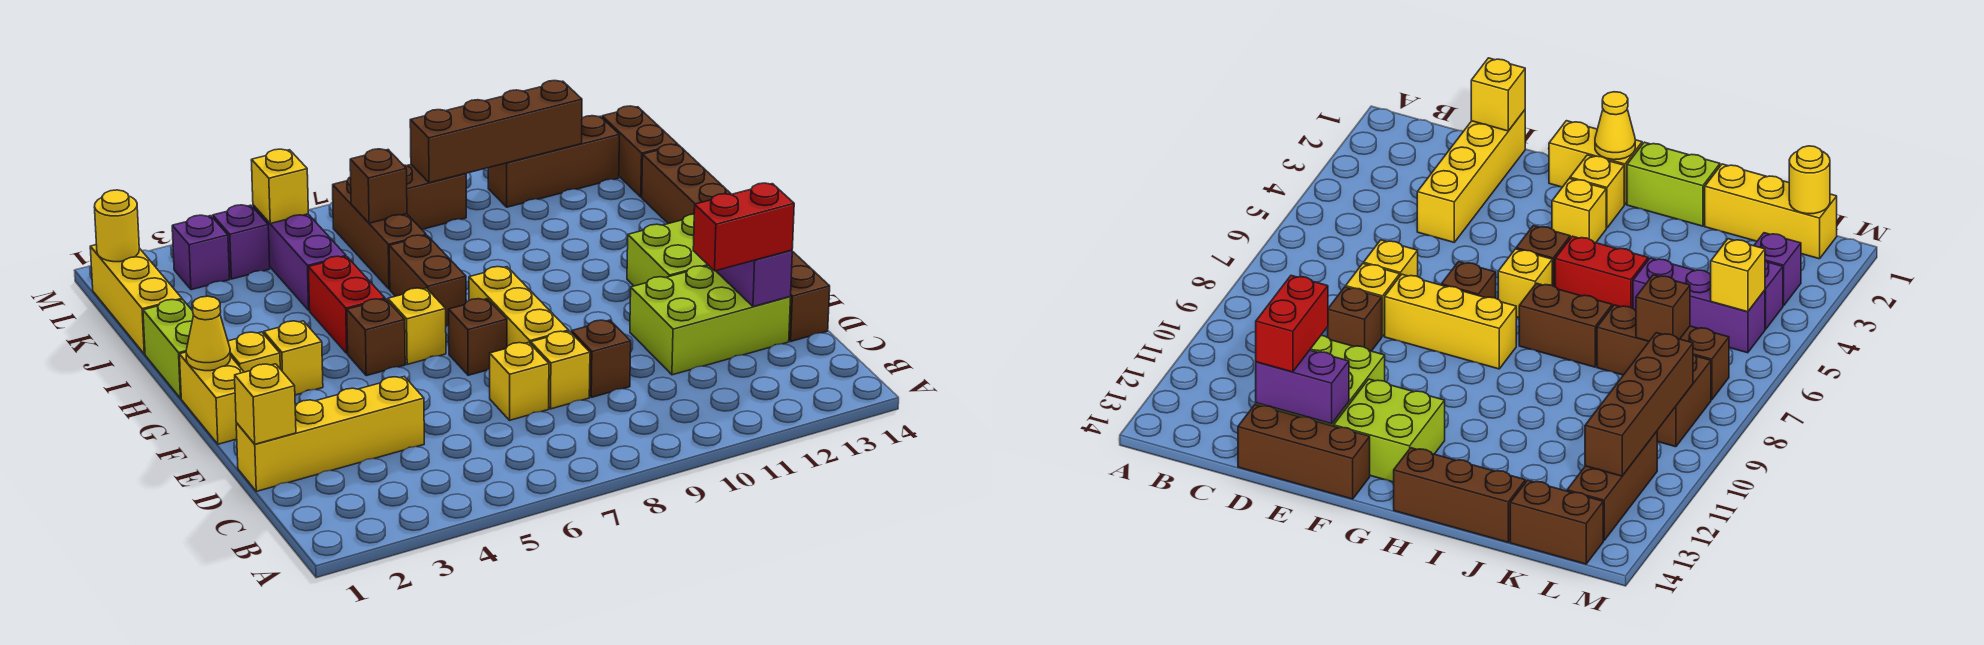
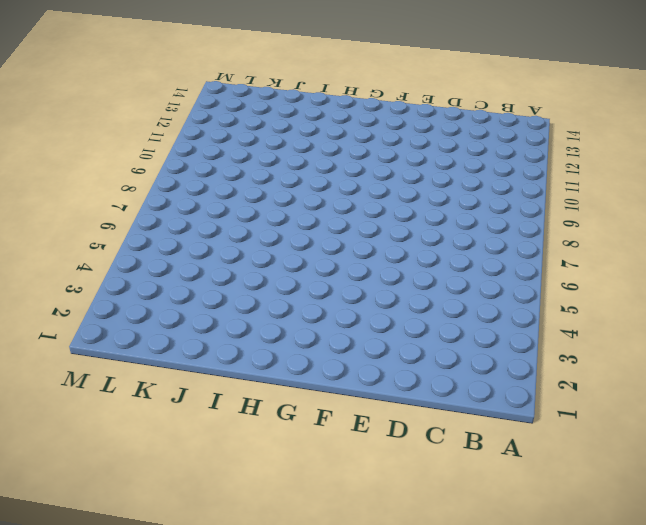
none -> yellow brick D1:D4 level 1
none -> yellow brick D7 level 1
none -> yellow brick D8 level 1
none -> brown brick D9 level 1

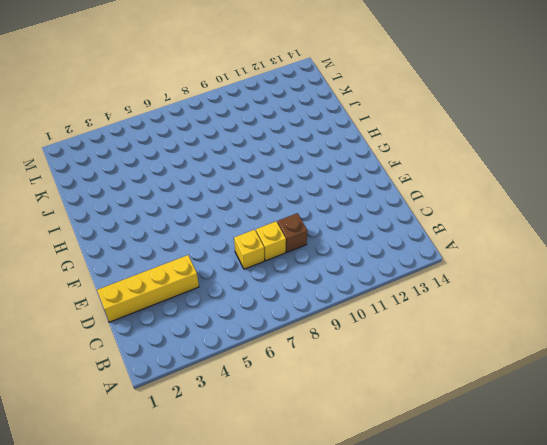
none -> lime brick D11:E13 level 1
none -> brown brick D14:F14 level 1
none -> yellow brick E8:G8 level 1
none -> yellow brick F1:G1 level 1

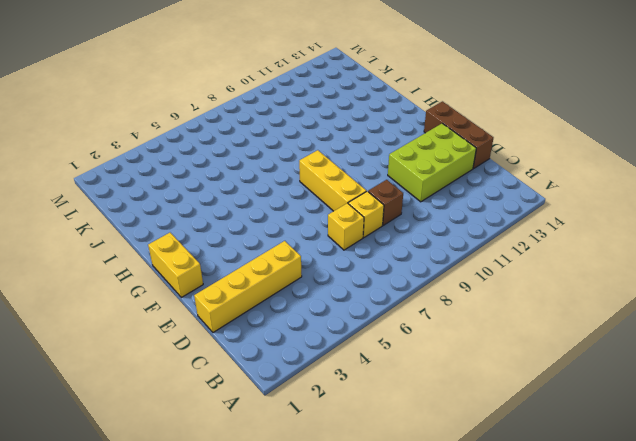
none -> brown brick F7 level 1
none -> lime brick F12:G13 level 1
none -> yellow brick G2 level 1
none -> yellow brick G3 level 1

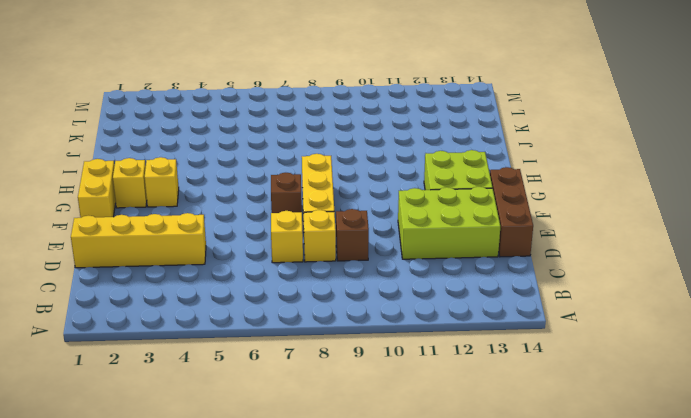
none -> brown brick G5 level 1
none -> yellow brick G6 level 1
none -> lime brick H1:I1 level 1
none -> red brick H5:I5 level 1

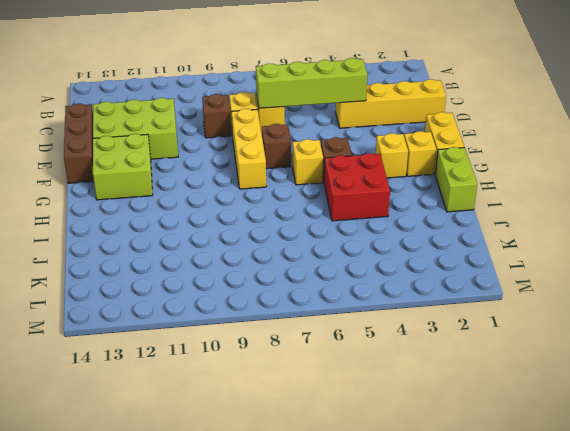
lime brick D4:D7 level 2 -> none
red brick H4:I5 level 1 -> red brick H5:I5 level 1
none -> brown brick H7:I7 level 1
none -> brown brick H14:J14 level 1
none -> yellow brick J1:L1 level 1
none -> purple brick J5:L5 level 1

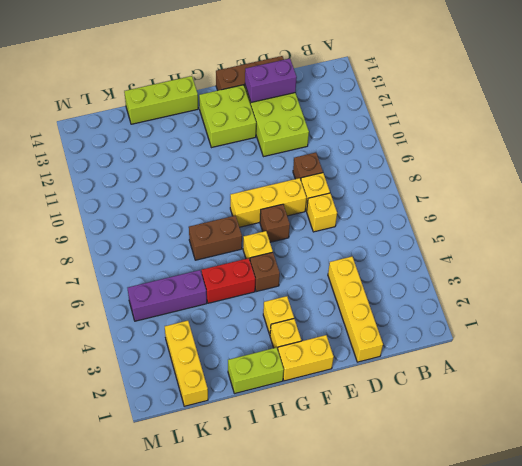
lime brick H14:J14 level 1 -> brown brick H14:J14 level 1
yellow brick K1:K3 level 1 -> yellow brick J1:L1 level 1
none -> brown brick J7:L7 level 1
none -> brown brick K14:L14 level 1
none -> purple brick L3 level 1
none -> purple brick L4 level 1

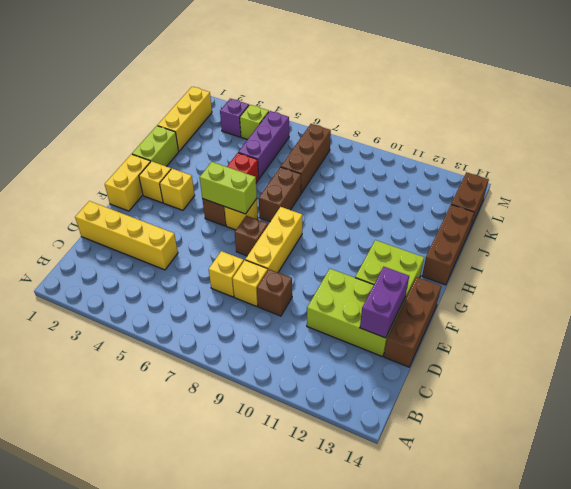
lime brick G5:G6 level 2 -> none
lime brick L4 level 1 -> purple brick L4 level 1
none -> brown brick L8:L9 level 1
none -> brown brick L11:L13 level 1
none -> yellow brick D1 level 2
none -> yellow cone G1 level 2

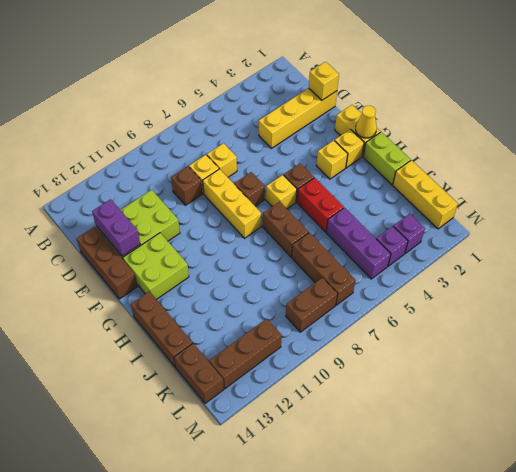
none -> brown brick K7 level 2
none -> yellow round brick L1 level 2
none -> yellow brick L5 level 2
none -> brown brick L9:L12 level 2

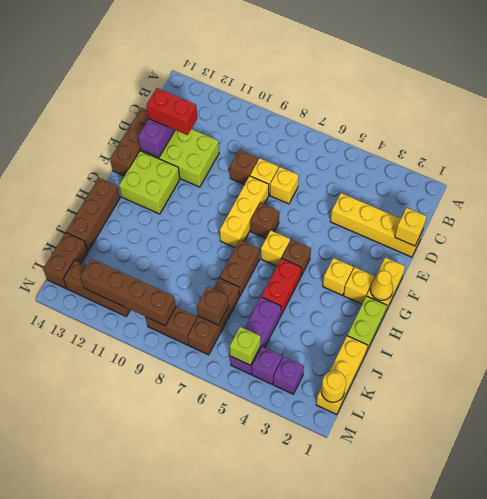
lime brick L5 level 2 -> yellow brick L5 level 2

